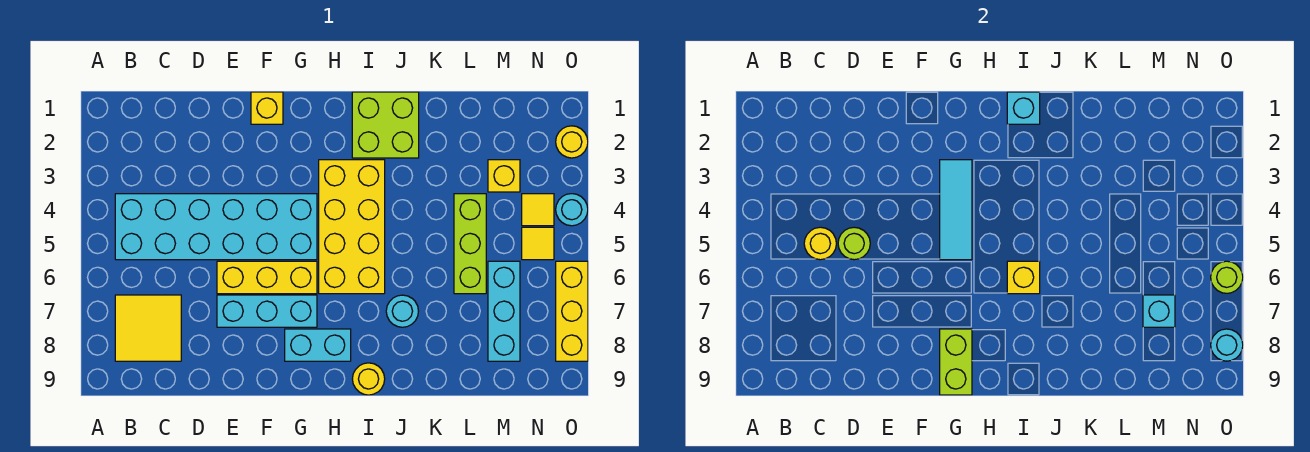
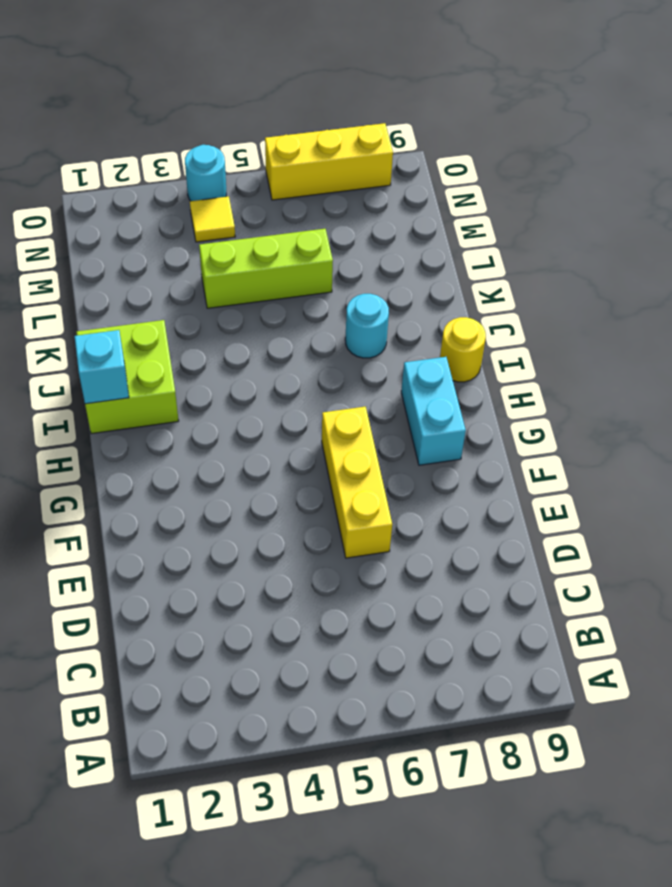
none -> cyan brick B4:G5 level 1
none -> yellow tile B7:C8 level 1
none -> cyan brick E7:G7 level 1

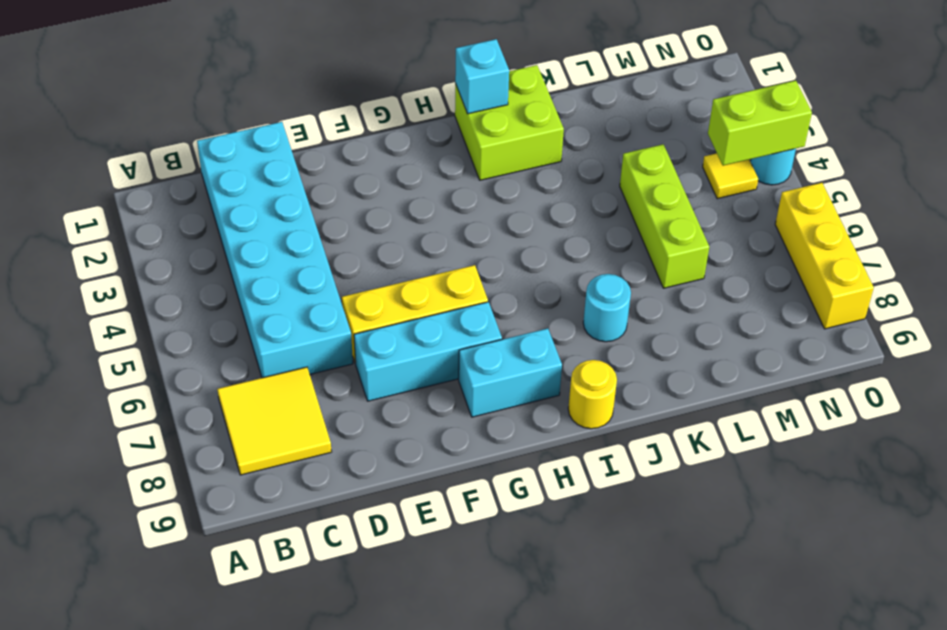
cyan brick C1:D6 level 1 -> cyan brick B4:G5 level 1
lime brick N4:O4 level 2 -> lime brick G8:G9 level 2
none -> yellow brick F1 level 1
none -> yellow brick H3:I6 level 1
none -> yellow brick M3 level 1

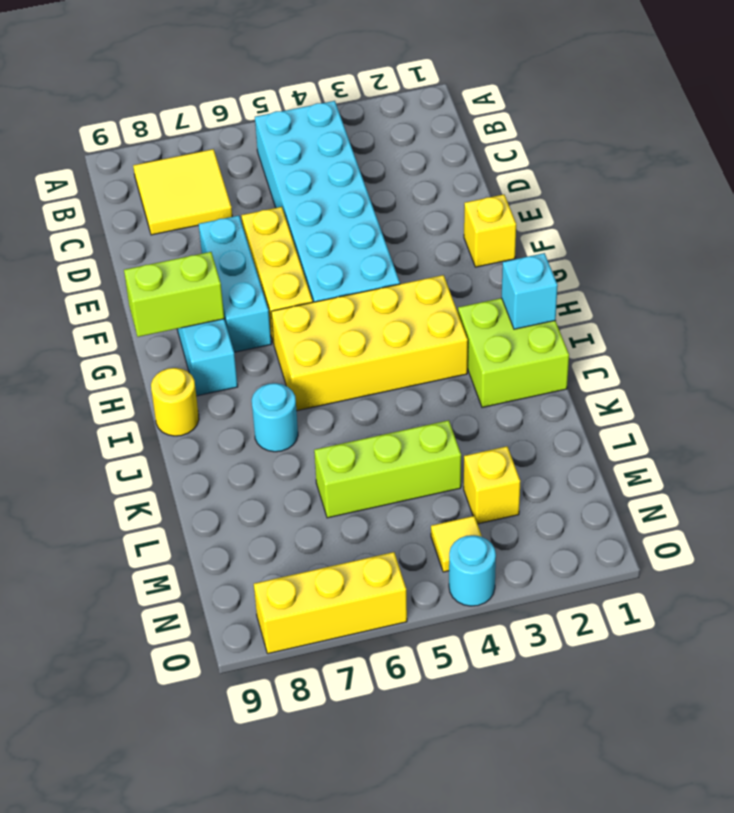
none -> cyan brick M6:M8 level 1
none -> yellow tile N5 level 1
none -> yellow round brick O2 level 1

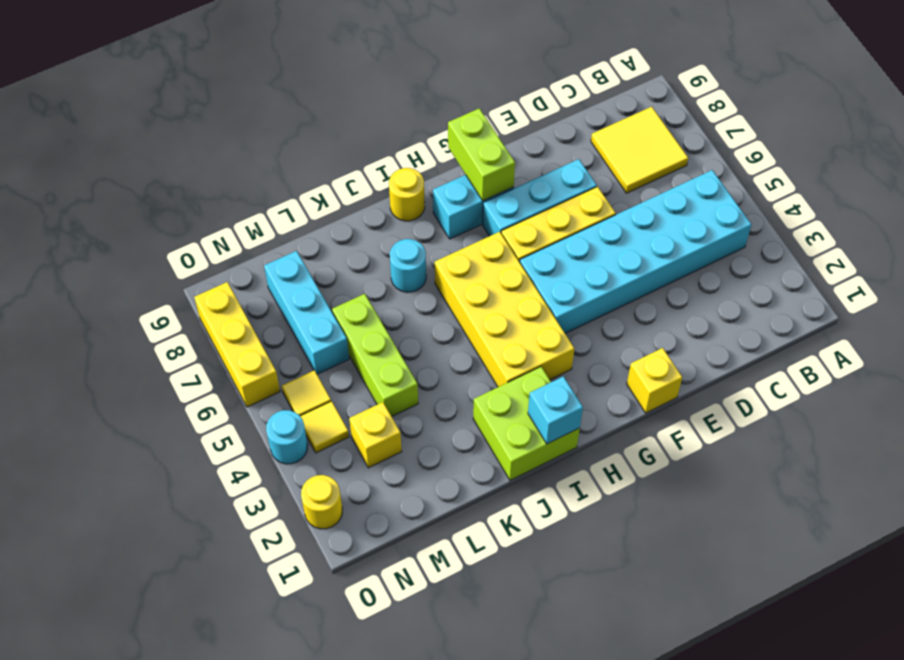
none -> yellow round brick C5 level 2
none -> lime round brick D5 level 2
none -> cyan tile G3:G5 level 2

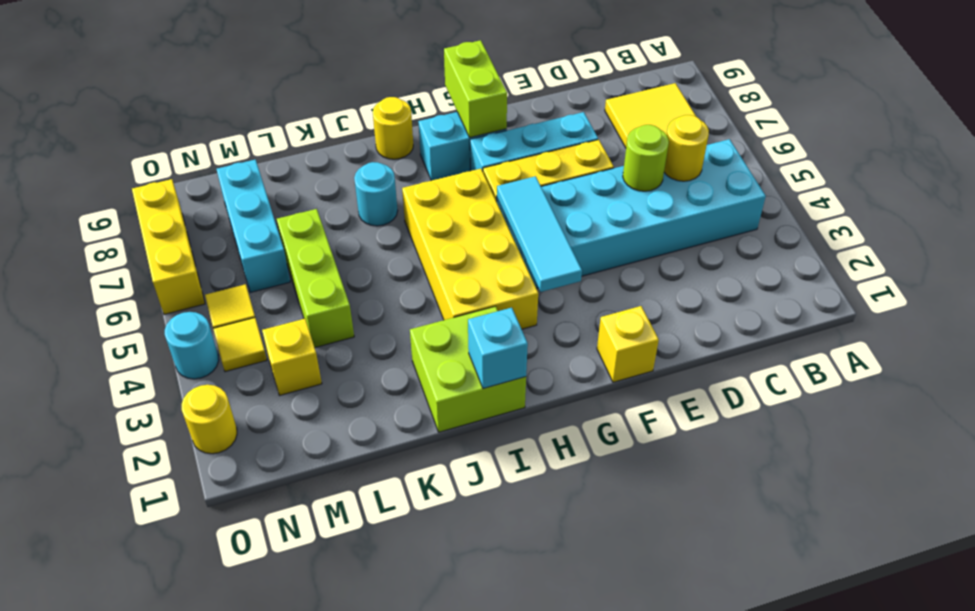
none -> yellow brick I6 level 2
none -> cyan brick M7 level 2
none -> lime round brick O6 level 2

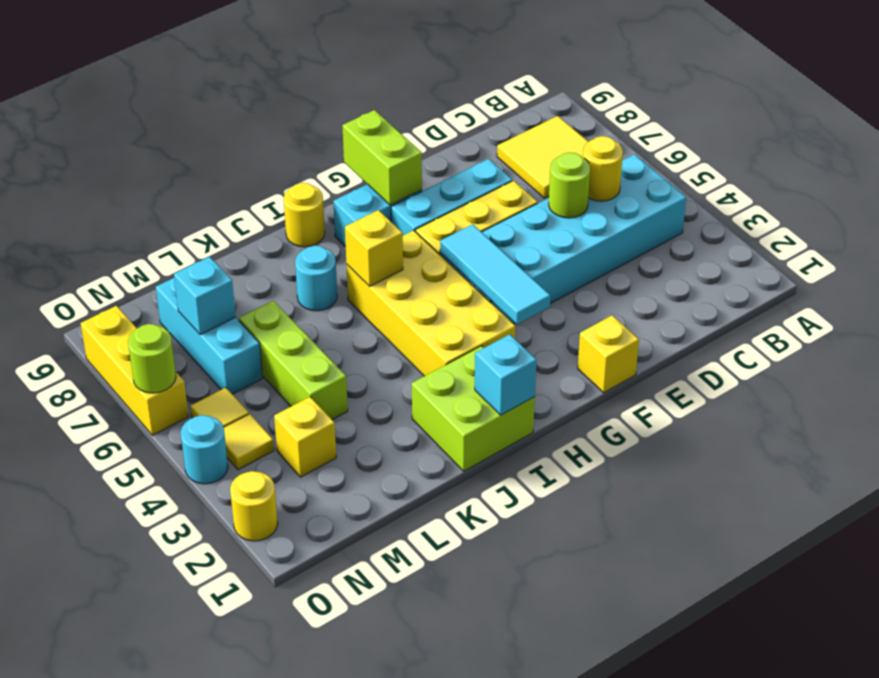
none -> cyan round brick O8 level 2

